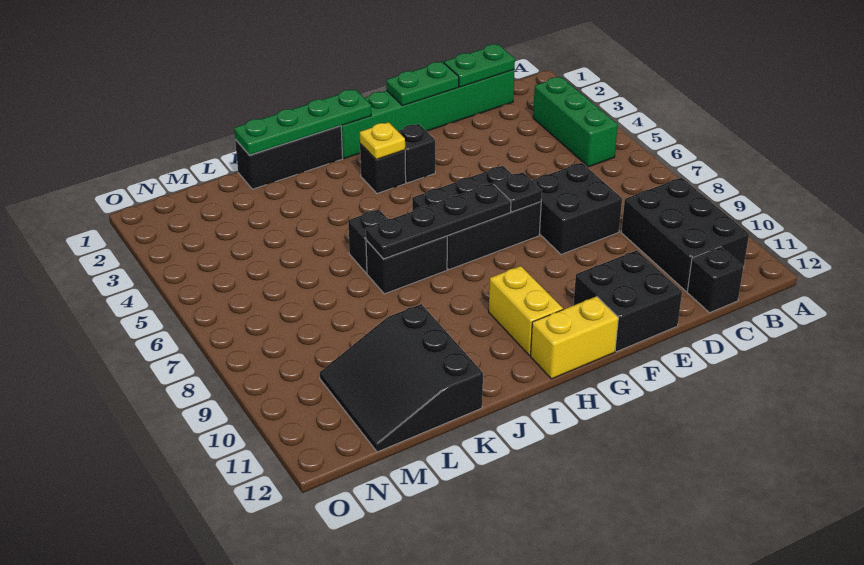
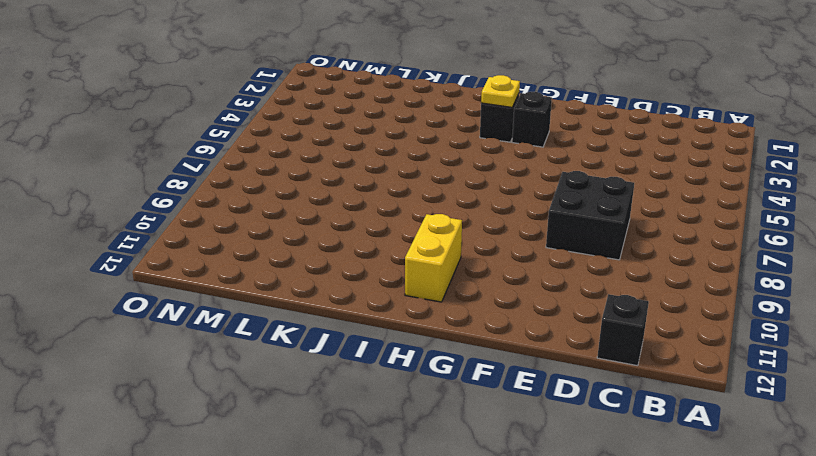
none -> green brick B3:B5 level 1
none -> black brick B9:C11 level 1
none -> green brick C1:H1 level 1

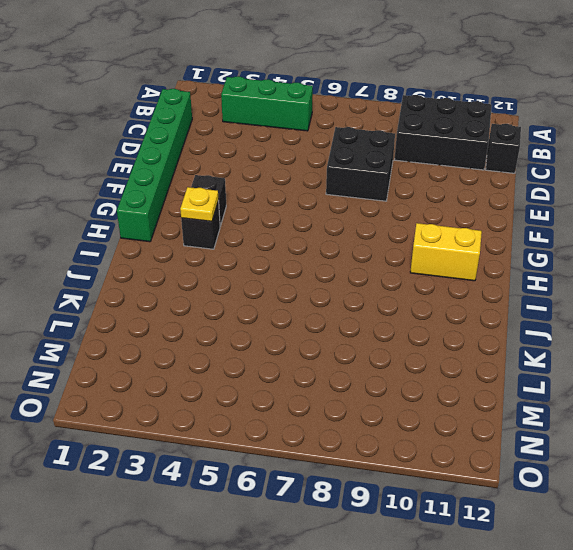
none -> black brick E11:F12 level 1
none -> black brick F6:H7 level 1
none -> yellow brick G12:H12 level 1

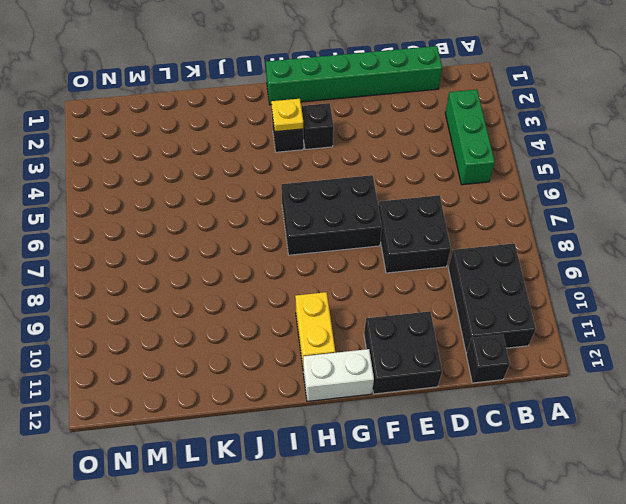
white brick G12:H12 level 1 -> yellow brick G12:H12 level 1
none -> black brick I1:K1 level 1
none -> black brick I7:J7 level 1
none -> black brick J6 level 1

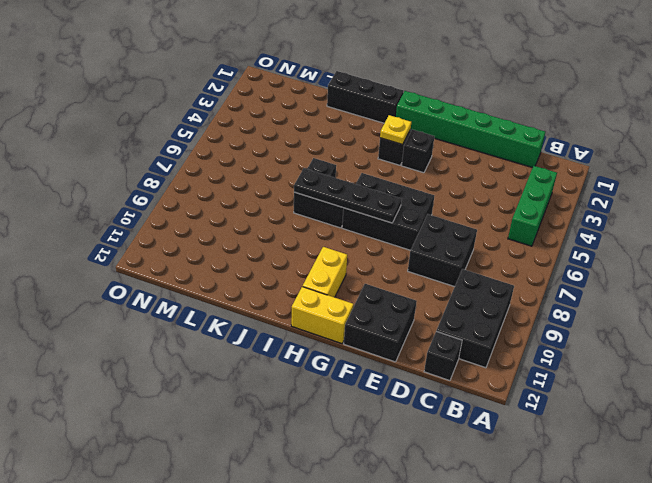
none -> black slope K10:M12 level 1 top K
none -> green plate C1:D1 level 2
none -> green plate E1:F1 level 2

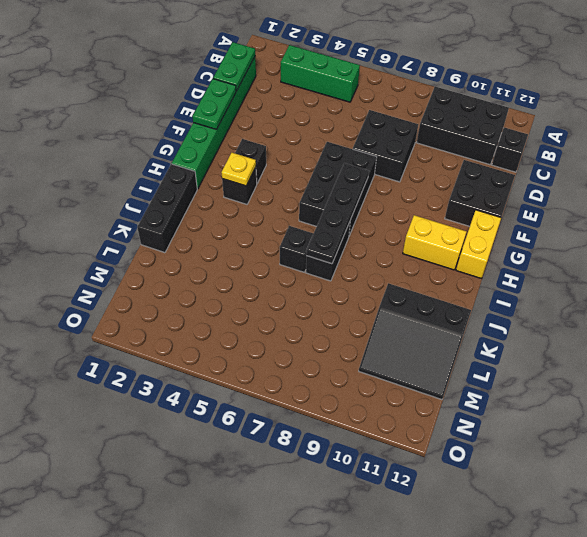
none -> black plate F7 level 2
none -> green plate H1:K1 level 2

